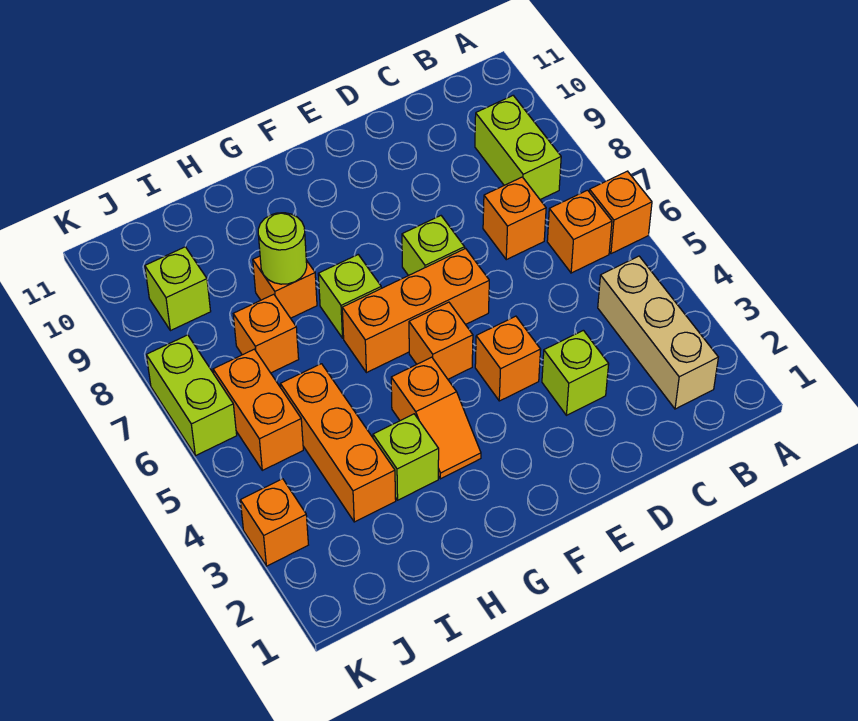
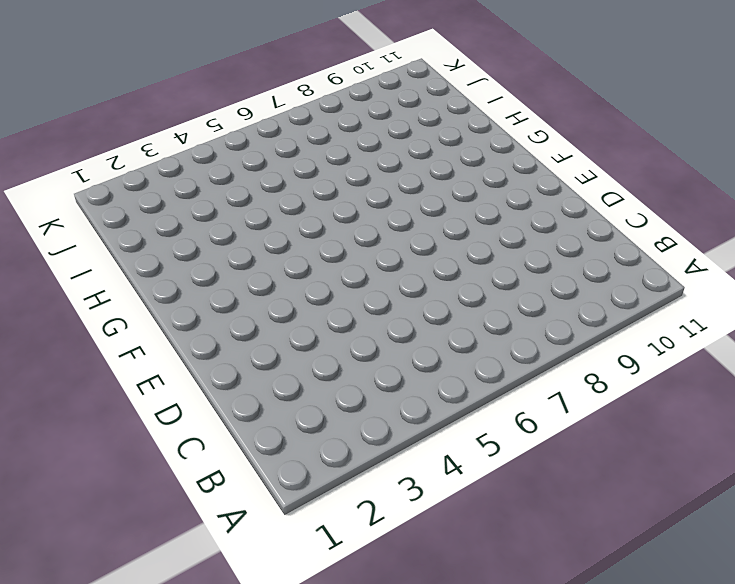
none -> orange brick A6 level 1
none -> tan brick B2:B4 level 1
none -> orange brick B6 level 1

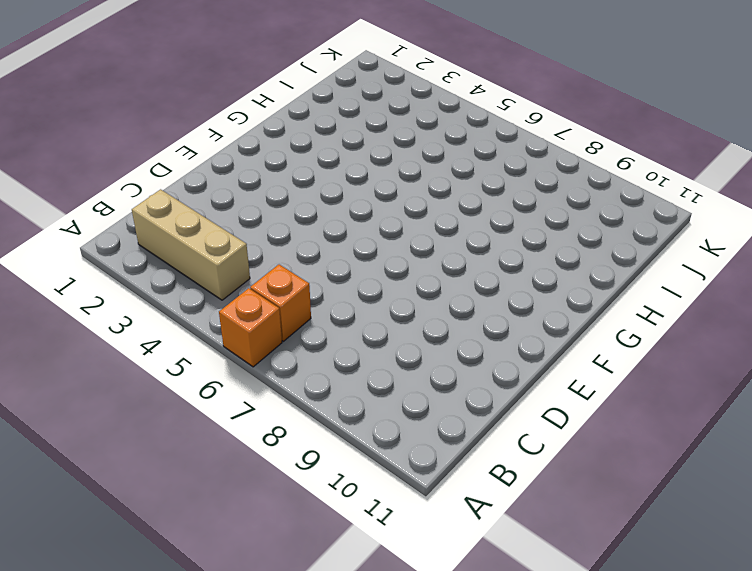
none -> lime brick B8:B9 level 1
none -> orange brick C7 level 1
none -> lime brick D3 level 1

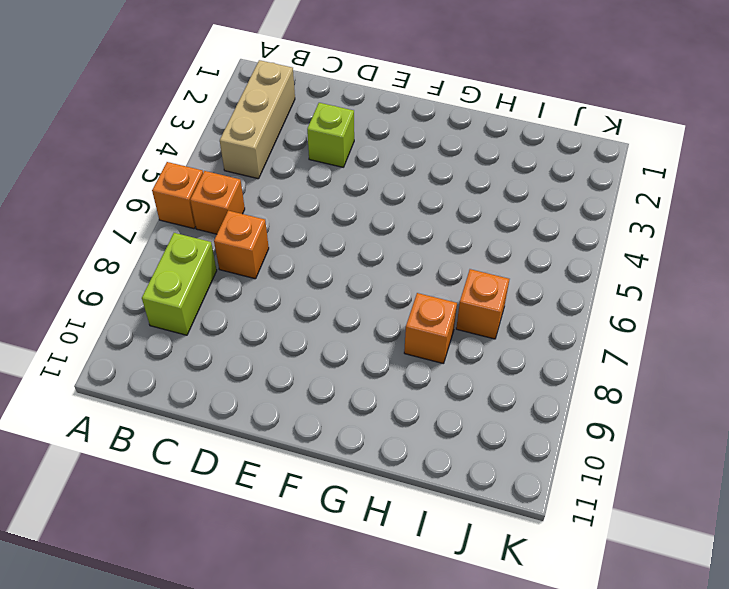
none -> orange brick E4 level 1
none -> orange brick E6:G6 level 1
none -> lime brick E7 level 1

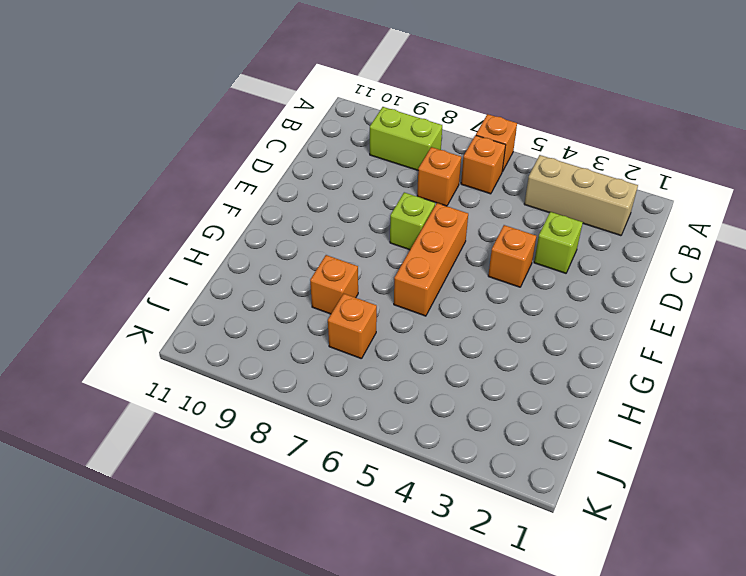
none -> orange brick F5 level 1
none -> orange slope G3:G4 level 1 top 4
none -> lime brick G7 level 1

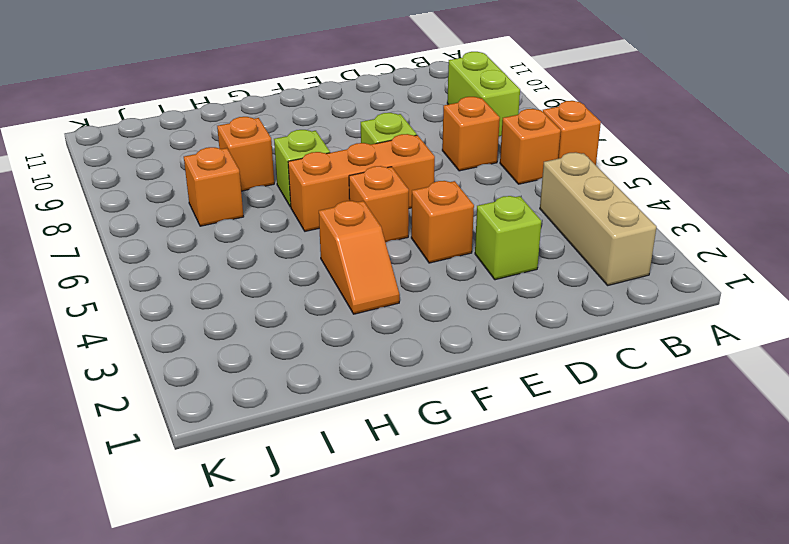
none -> lime brick H3 level 1
none -> orange brick I3:I5 level 1
none -> orange brick J5:J6 level 1

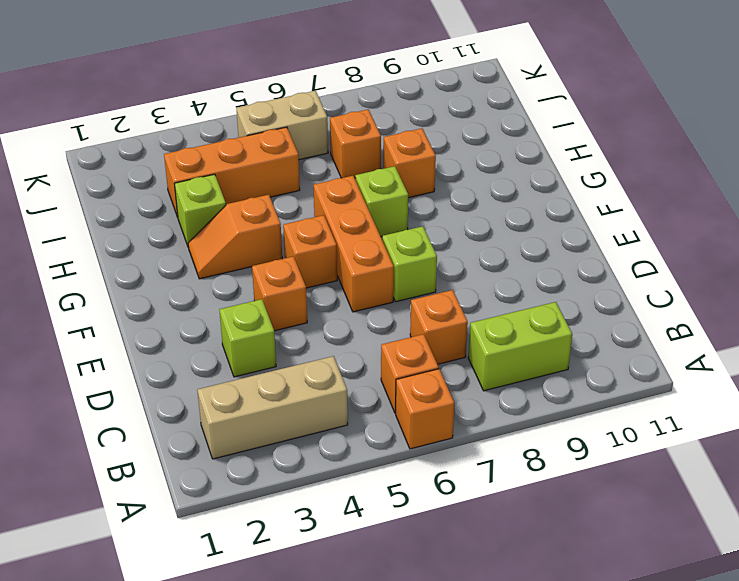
tan brick J5:J6 level 1 -> orange brick J5:J6 level 1
none -> lime brick J9 level 1
none -> orange brick K3 level 1
none -> lime brick K6:K7 level 1

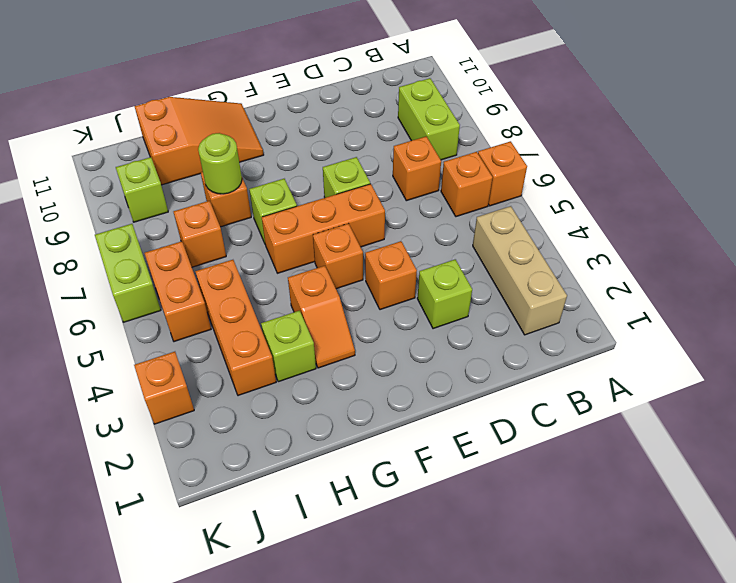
orange slope G10:I11 level 1 top I -> none

